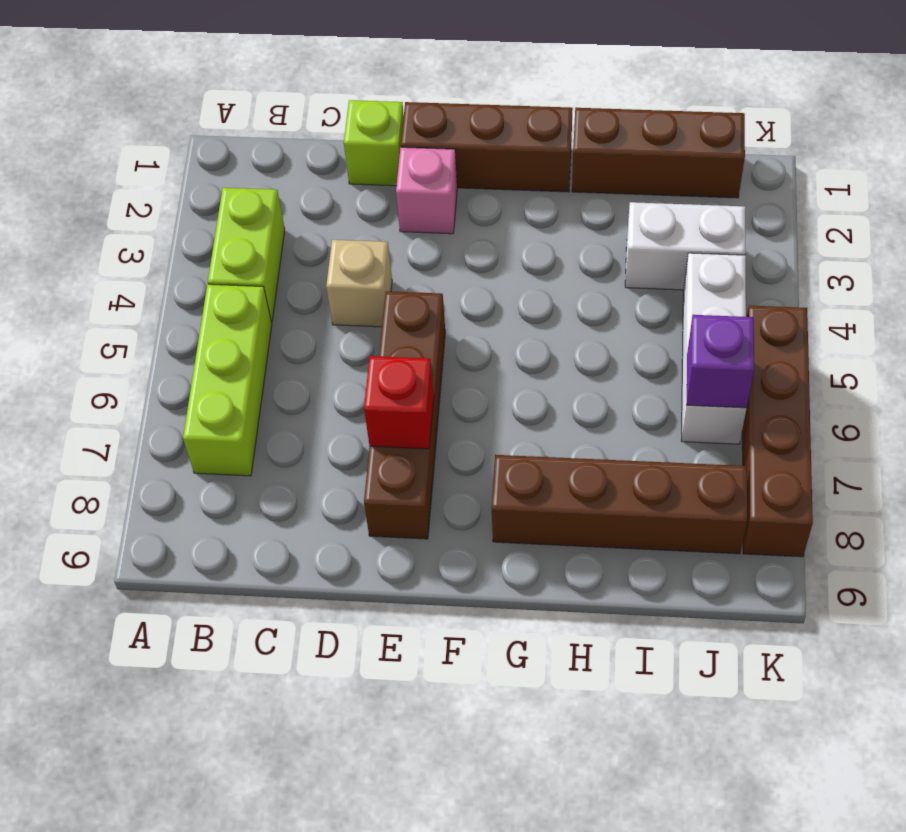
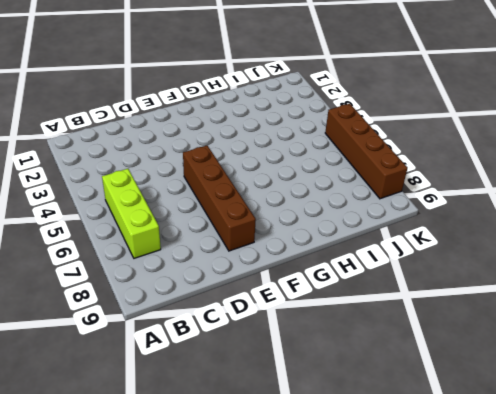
none -> lime brick B3:B4 level 1
none -> lime brick D1 level 1
none -> tan brick D4 level 1

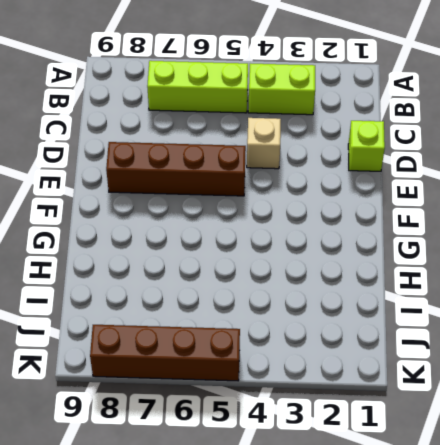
none -> brown brick E1:G1 level 1
none -> pink brick E2 level 1
none -> brown brick G8:J8 level 1

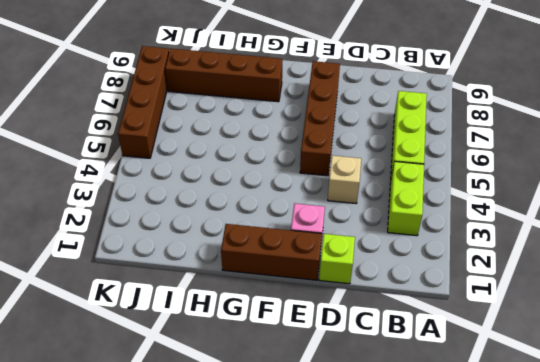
none -> brown brick H1:J1 level 1
none -> white brick I3:J3 level 1
none -> white brick J4:J6 level 1

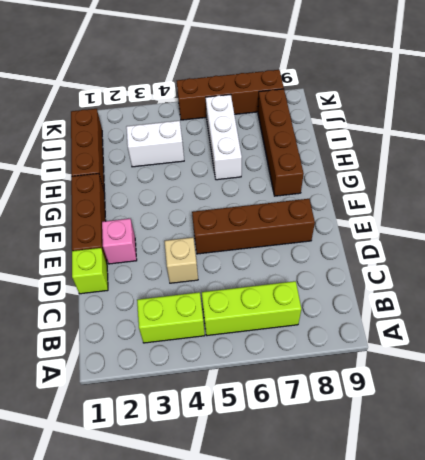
white brick H6:J6 level 1 -> white brick J4:J6 level 1
white brick I3:I4 level 1 -> white brick I3:J3 level 1
none -> red brick E7 level 2
none -> purple brick J6 level 2

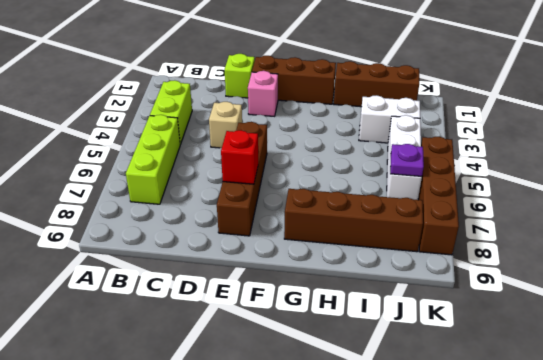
purple plate J6 level 2 -> purple brick J6 level 2

